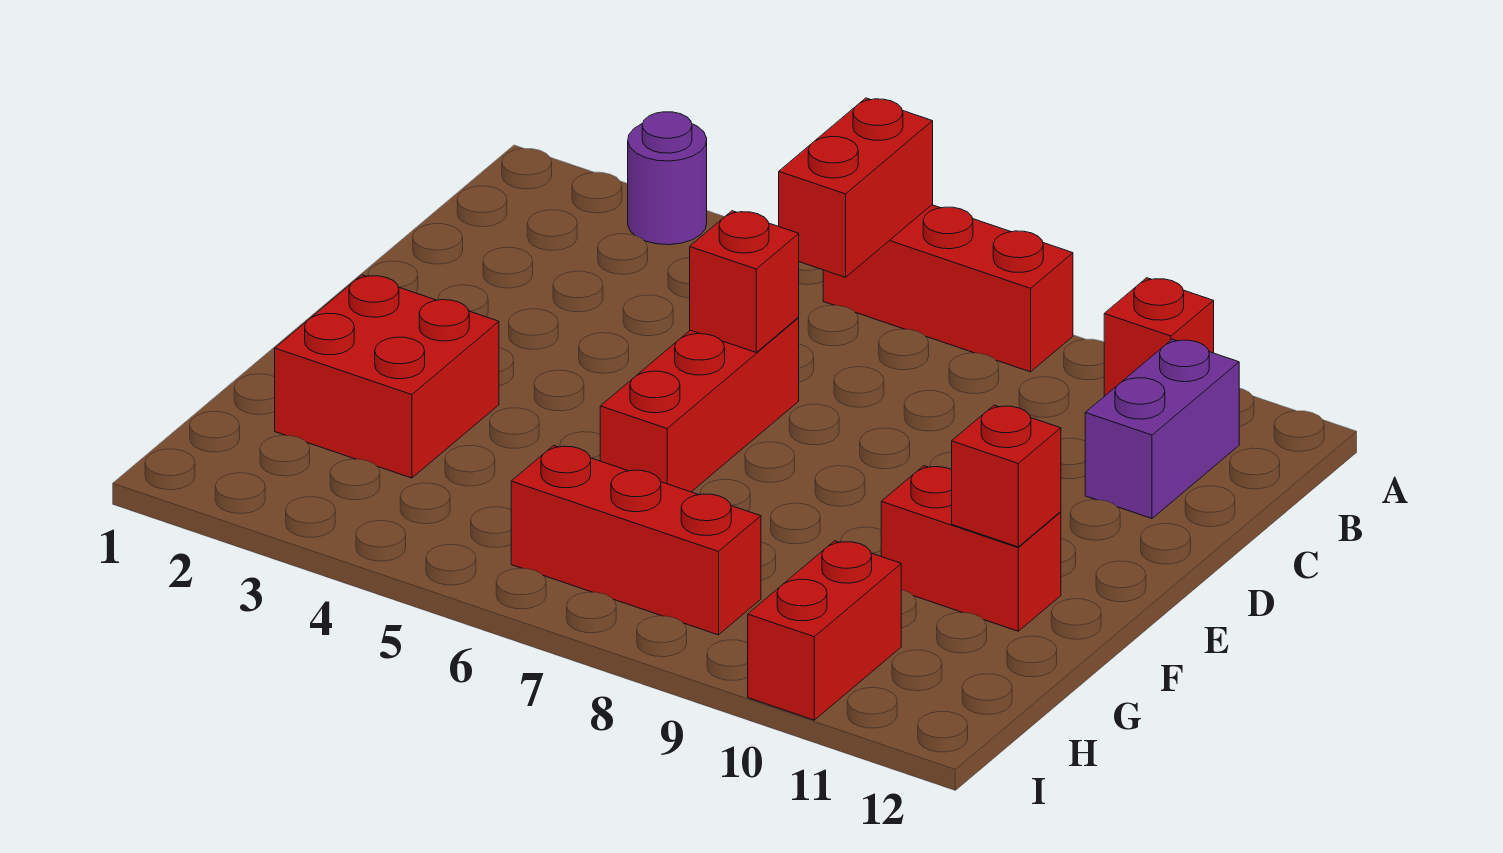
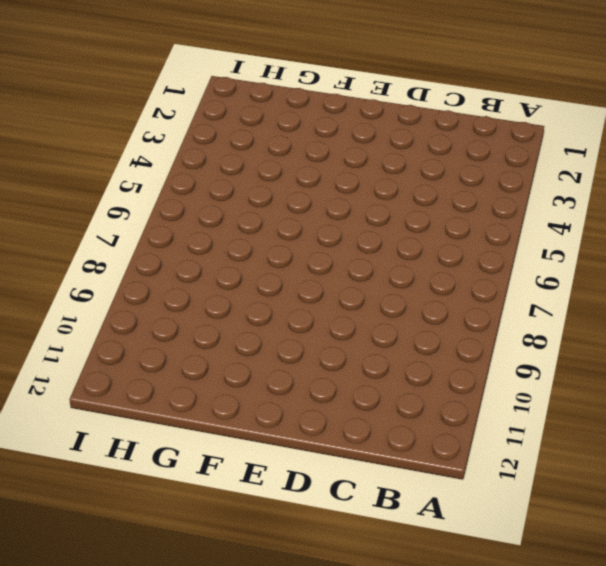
none -> purple round brick A3 level 1
none -> red brick A6:A8 level 1
none -> red brick A10 level 1

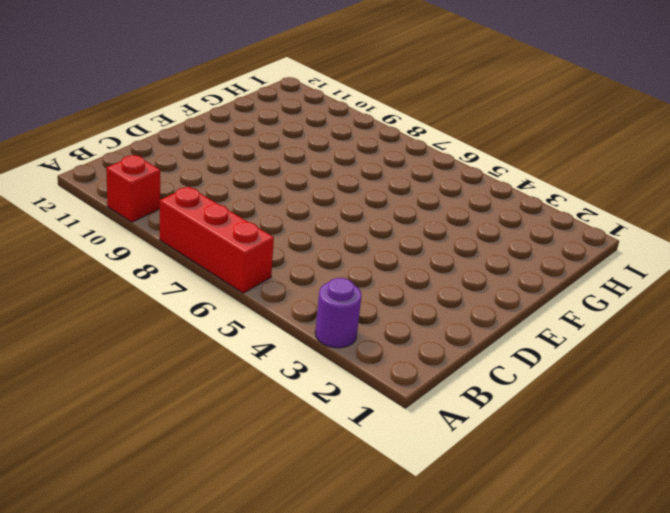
none -> purple brick B11:C11 level 1
none -> red brick D6:F6 level 1
none -> red brick F2:G3 level 1

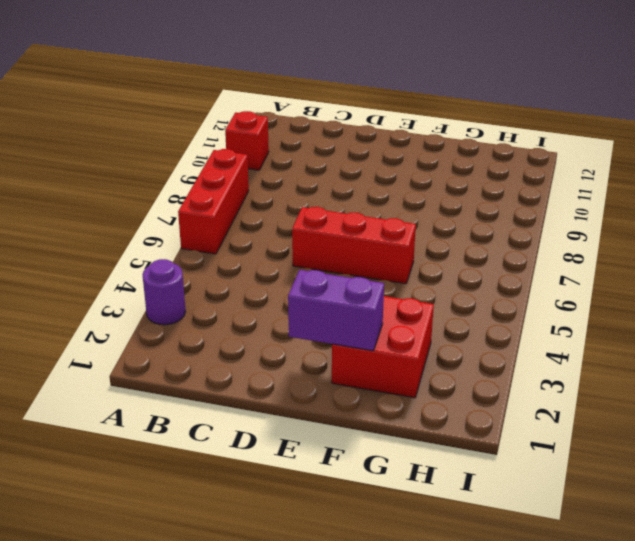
purple brick E2:F2 level 2 -> purple brick B11:C11 level 1
none -> red brick F10:F11 level 1
none -> red brick H6:H8 level 1
none -> red brick H10:I10 level 1

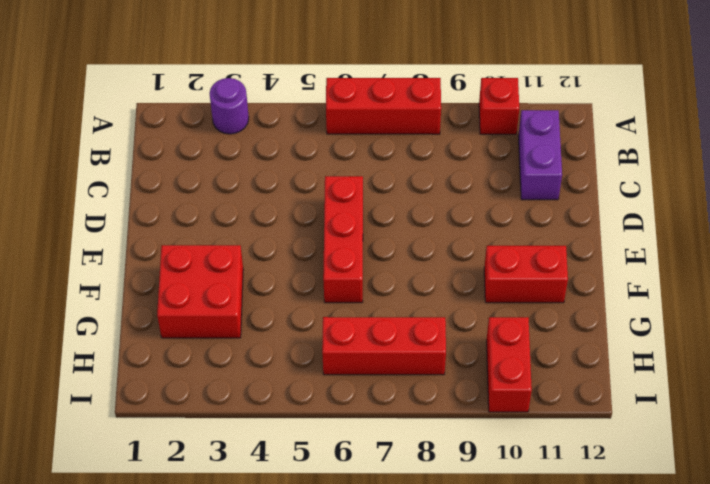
none -> red brick A6:B6 level 2
none -> red brick D6 level 2
none -> red brick F11 level 2

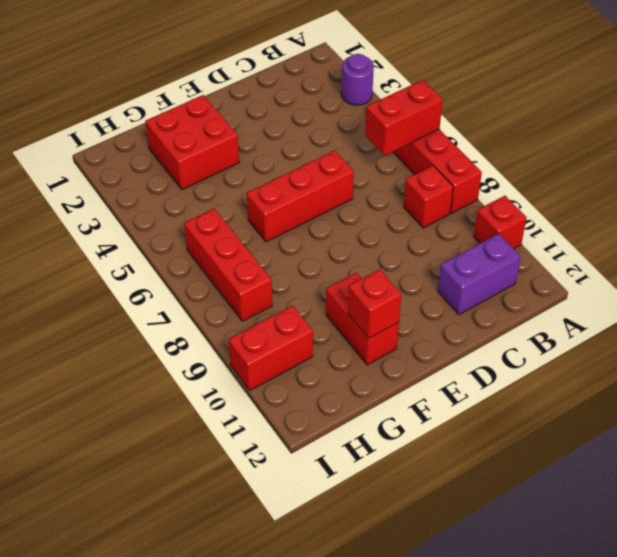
red brick B8 level 1 -> red brick D6 level 2

